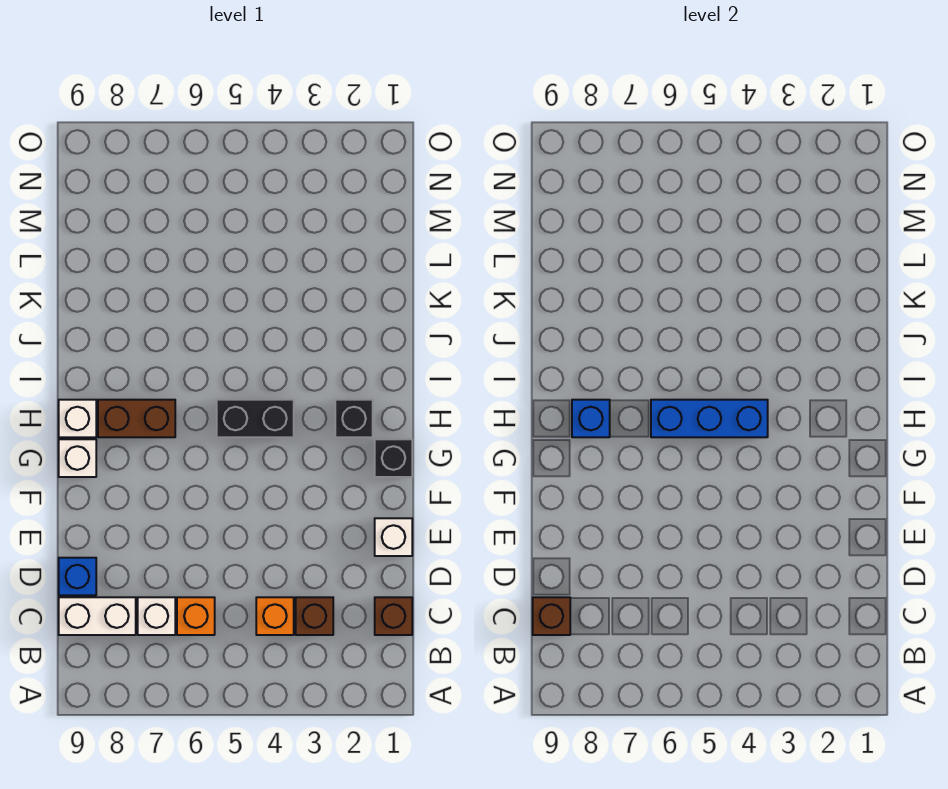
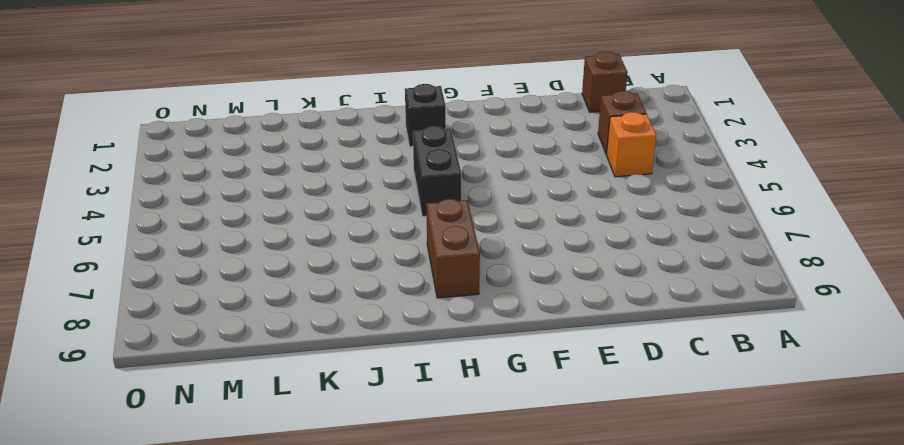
none -> orange brick C6 level 1
none -> white brick C7 level 1
none -> white brick C8:C9 level 1

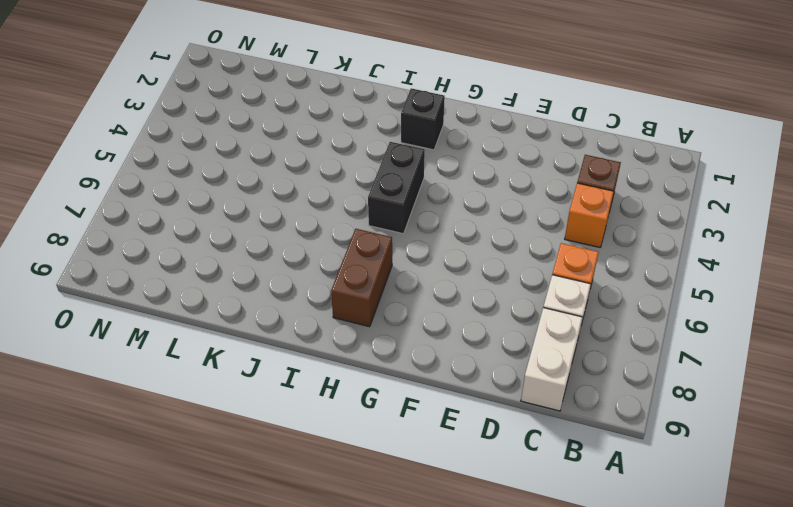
none -> brown brick C1 level 1
none -> blue brick D9 level 1
none -> white brick E1 level 1

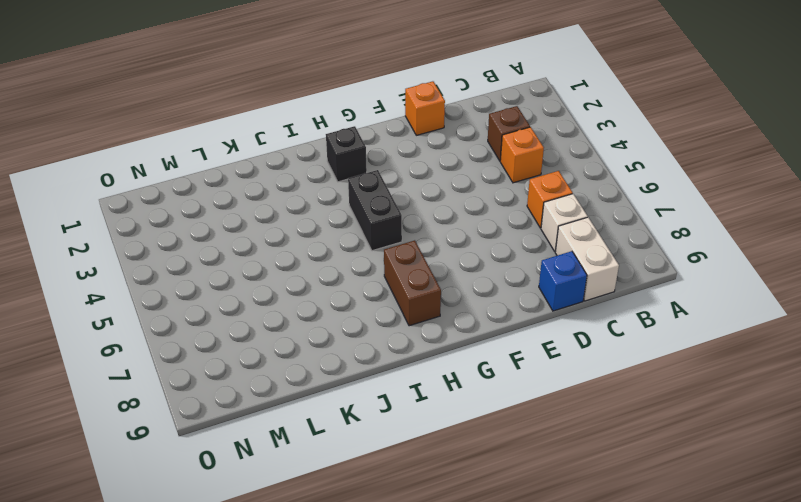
orange brick E1 level 1 -> white brick E1 level 1
none -> brown brick C1 level 1
none -> black brick G1 level 1
none -> white brick G9 level 1

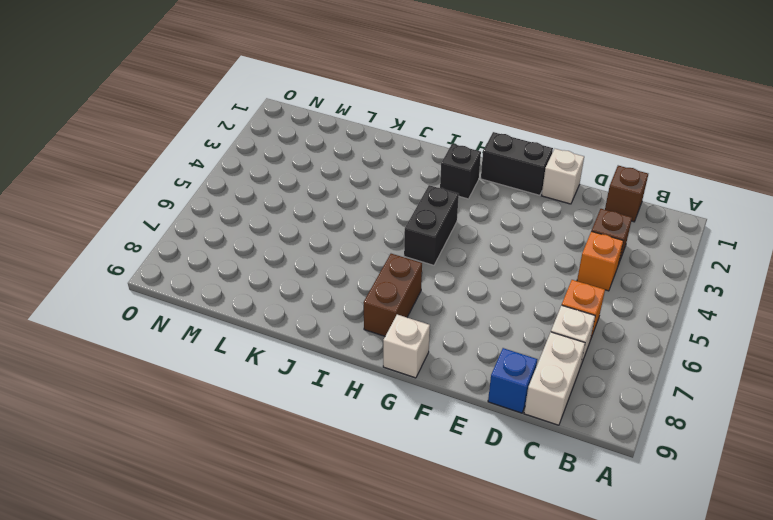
black brick F1:G1 level 1 -> black brick G1 level 1
none -> white brick H9 level 1
none -> brown brick C9 level 2
none -> blue brick H4:H6 level 2

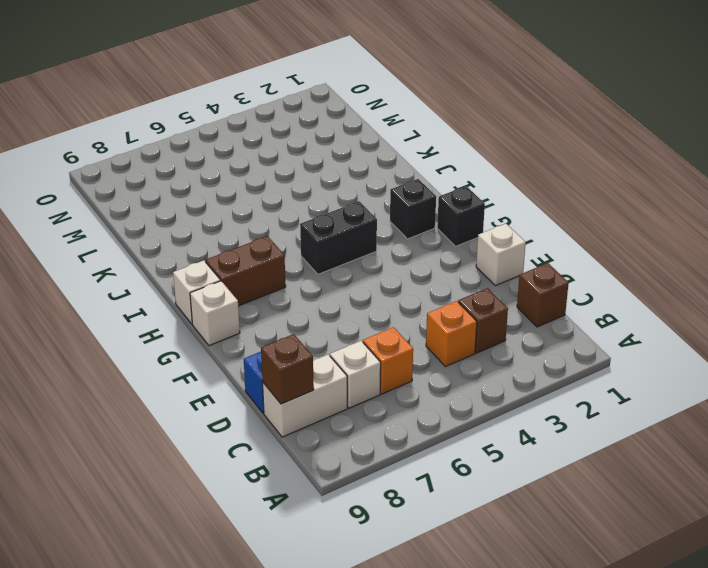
none -> blue brick H4:H6 level 2
none -> blue brick H8 level 2

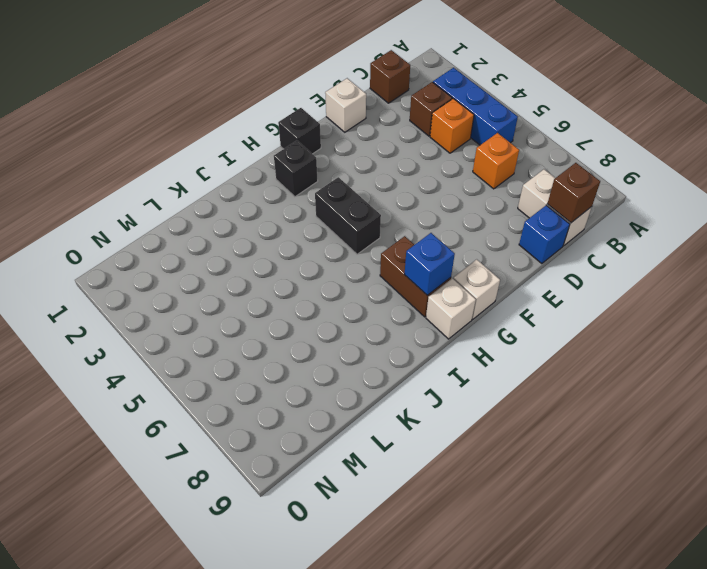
blue brick B3:B5 level 1 -> blue brick H4:H6 level 2
none -> white brick C7 level 1

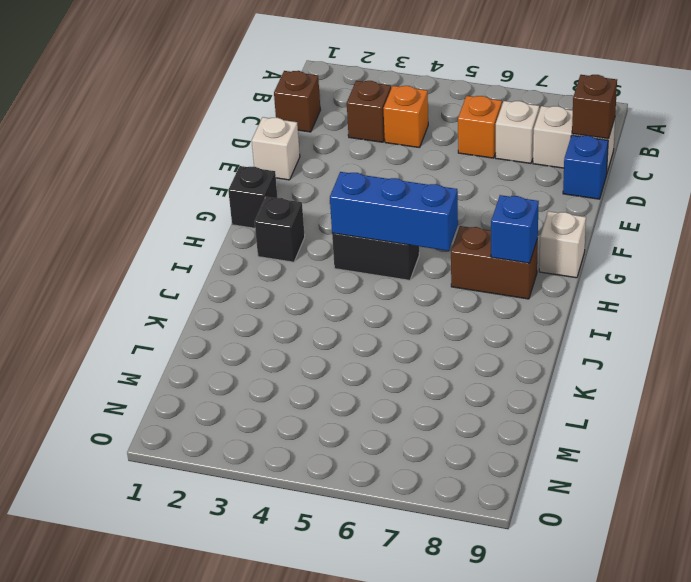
none -> white brick H9 level 1

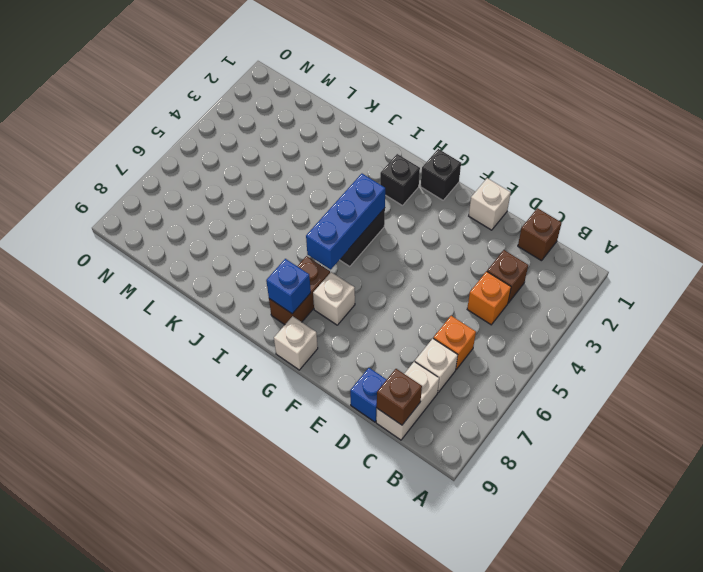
white brick G7 level 1 -> white brick H9 level 1

